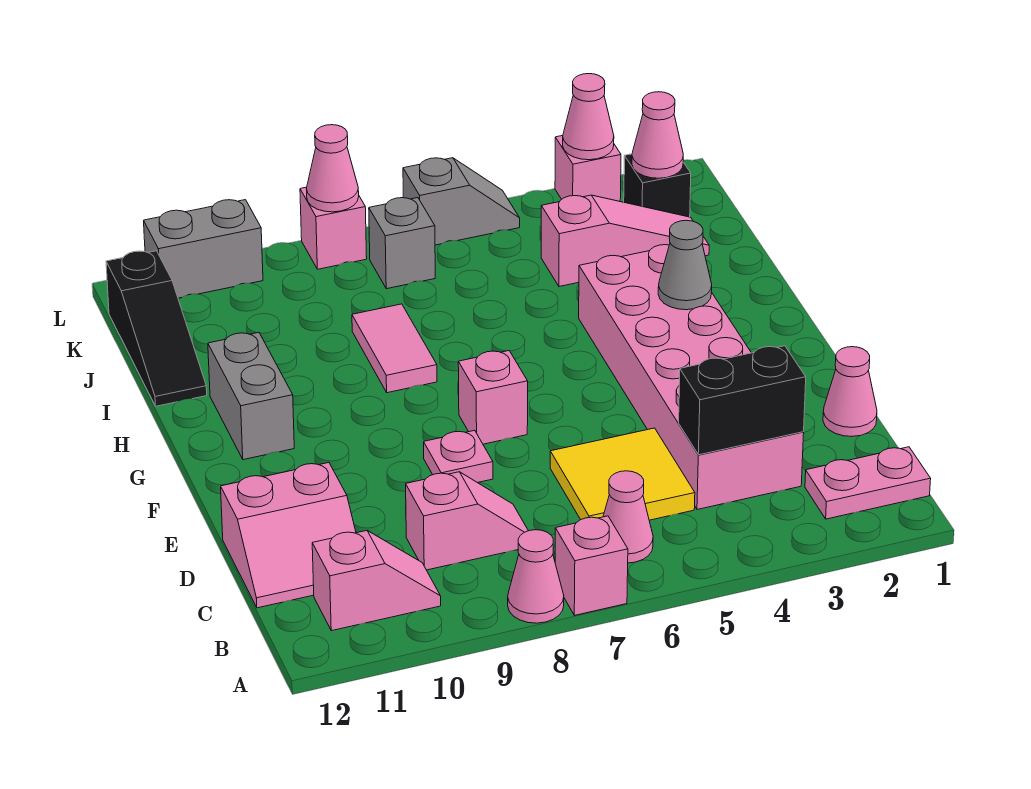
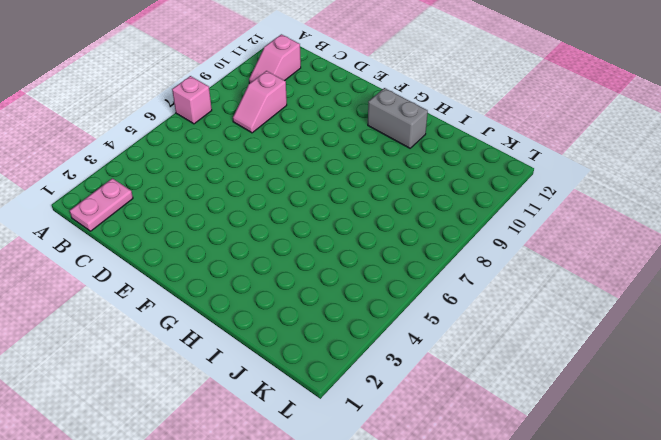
none -> pink cone A8 level 1
none -> pink cone B6 level 1
none -> pink brick C3:H4 level 1

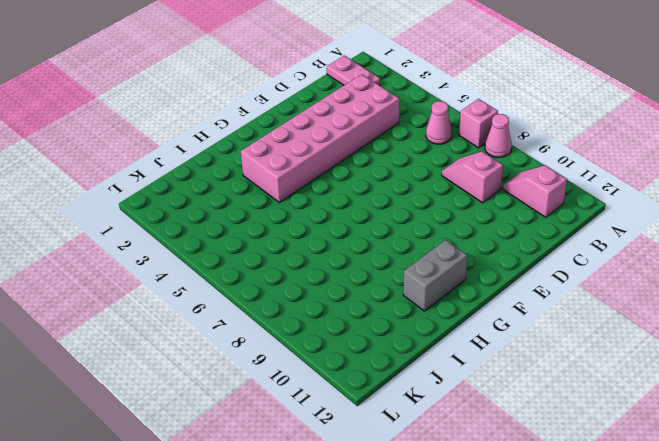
none -> yellow tile C5:D6 level 1
none -> pink slope C11:D12 level 1 top D
none -> pink cone D1 level 1

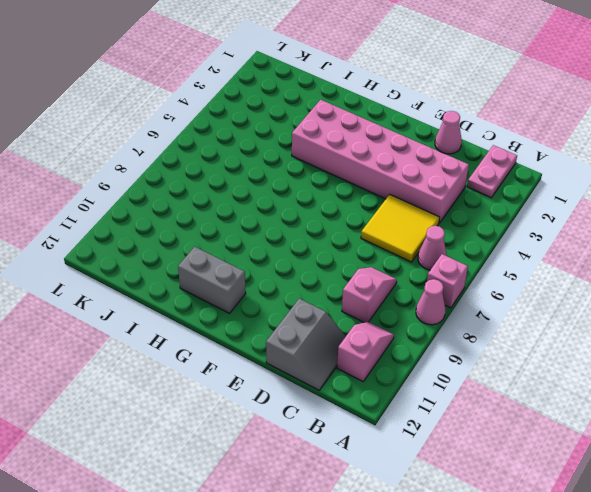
grey slope C11:D12 level 1 top D -> pink slope C11:D12 level 1 top D
none -> pink plate E8 level 1
none -> pink brick F7 level 1
none -> pink tile H8:I8 level 1

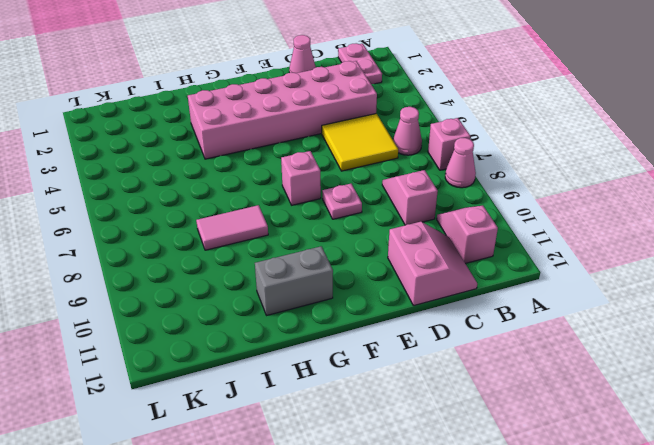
none -> black slope I12:K12 level 1 top K
none -> pink slope J2:J4 level 1 top 4
none -> black brick K2 level 1

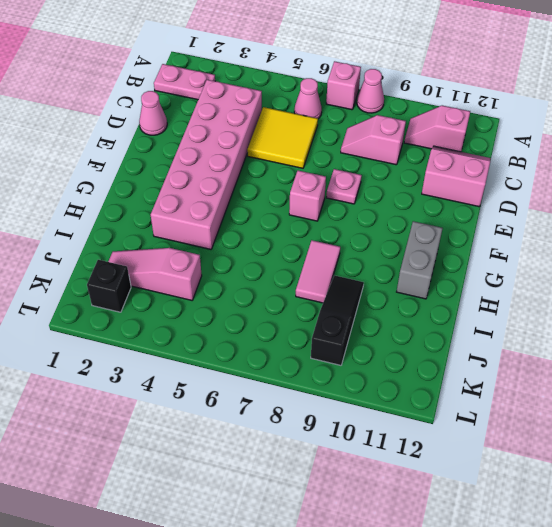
black slope I9:K9 level 1 top K -> black slope I12:K12 level 1 top K
none -> grey brick K7 level 1
none -> pink brick L3 level 1
none -> grey slope L5:L6 level 1 top 6

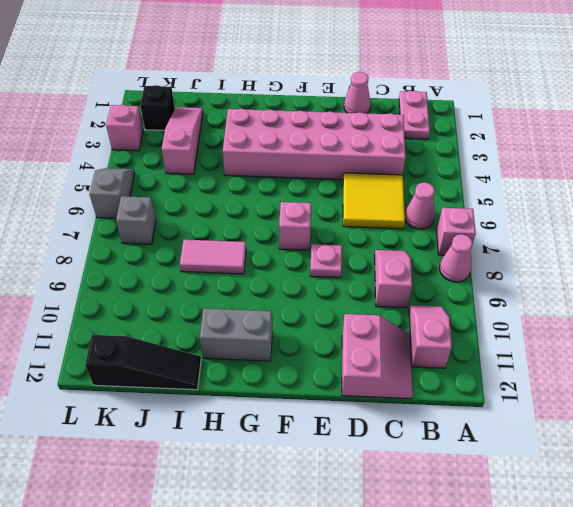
none -> pink brick L8 level 1
none -> grey brick L10:L11 level 1
none -> black brick C3:C4 level 2

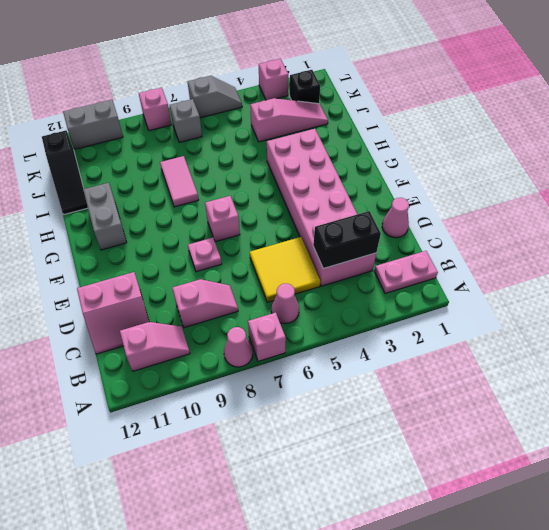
none -> grey cone G3 level 2
none -> pink cone K2 level 2
none -> pink cone L3 level 2

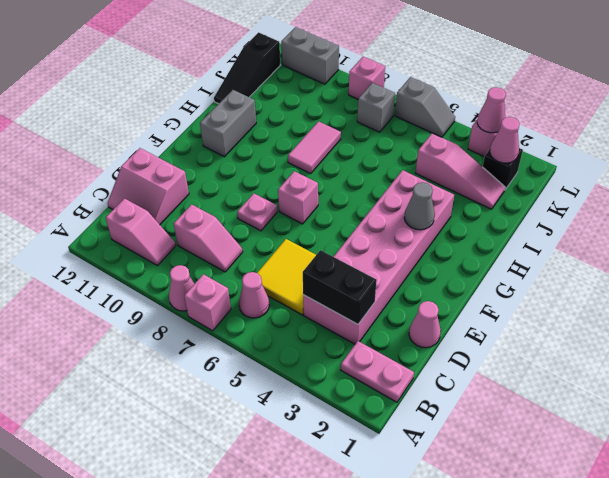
none -> pink cone L8 level 2

